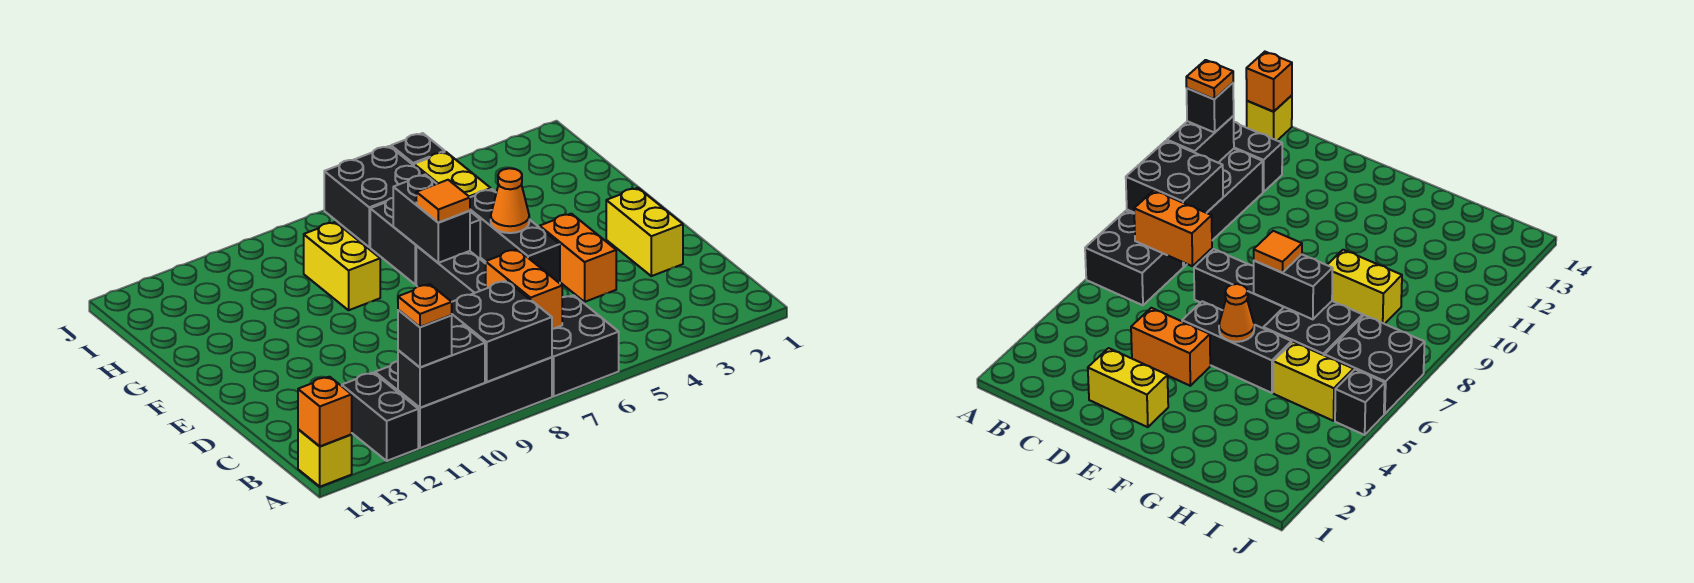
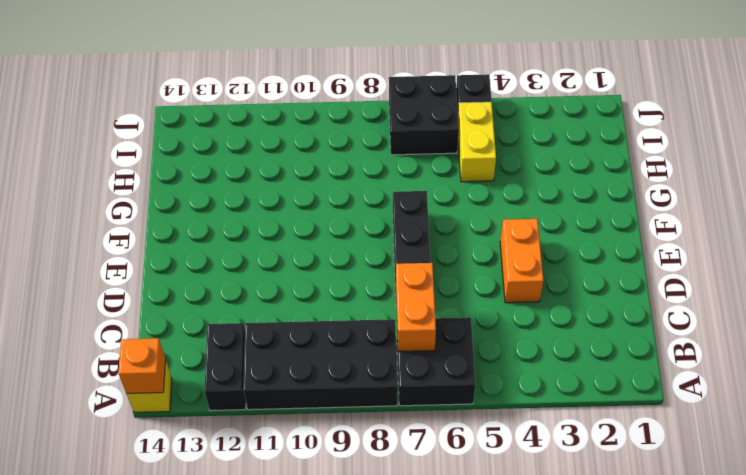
none -> yellow brick D2:E2 level 1
none -> black brick E5:G5 level 1
none -> black brick G6:H7 level 1

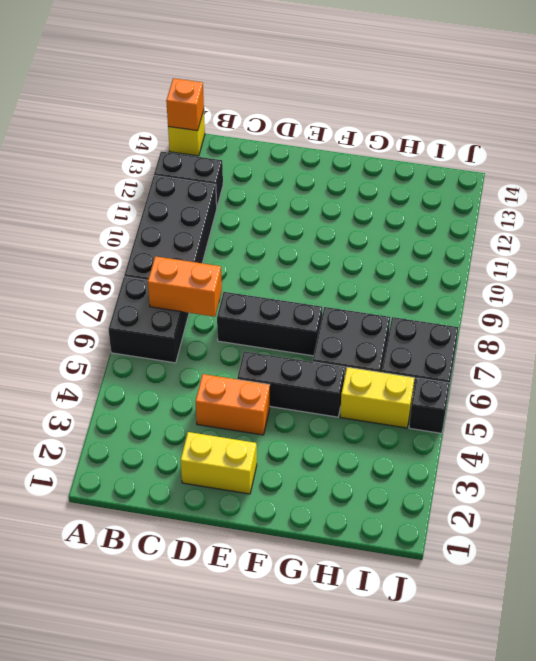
none -> yellow brick G9:H9 level 1
none -> black brick A8:B9 level 2
none -> black brick A10:A11 level 2

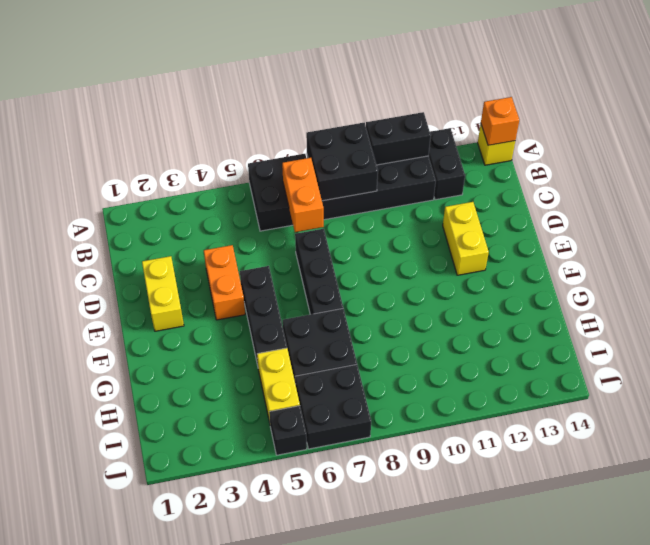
yellow brick D12:E12 level 1 -> yellow brick G9:H9 level 1
none -> orange cone F5 level 2
none -> black brick F7:G7 level 2
none -> black brick A11 level 3

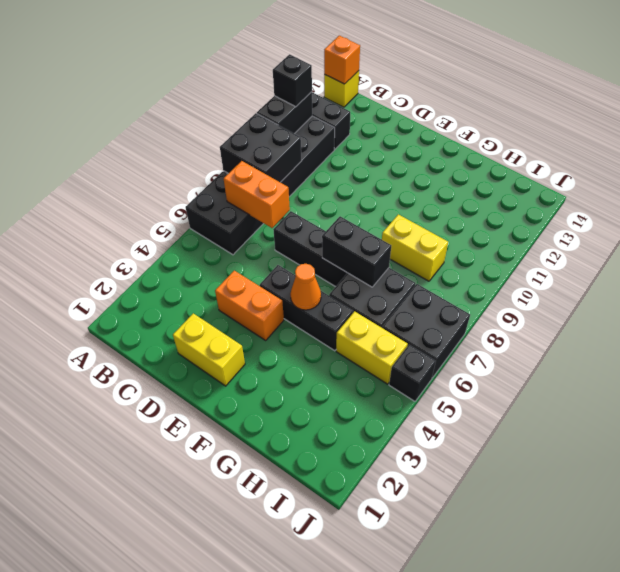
none -> orange tile F7 level 3
none -> orange plate A11 level 4

